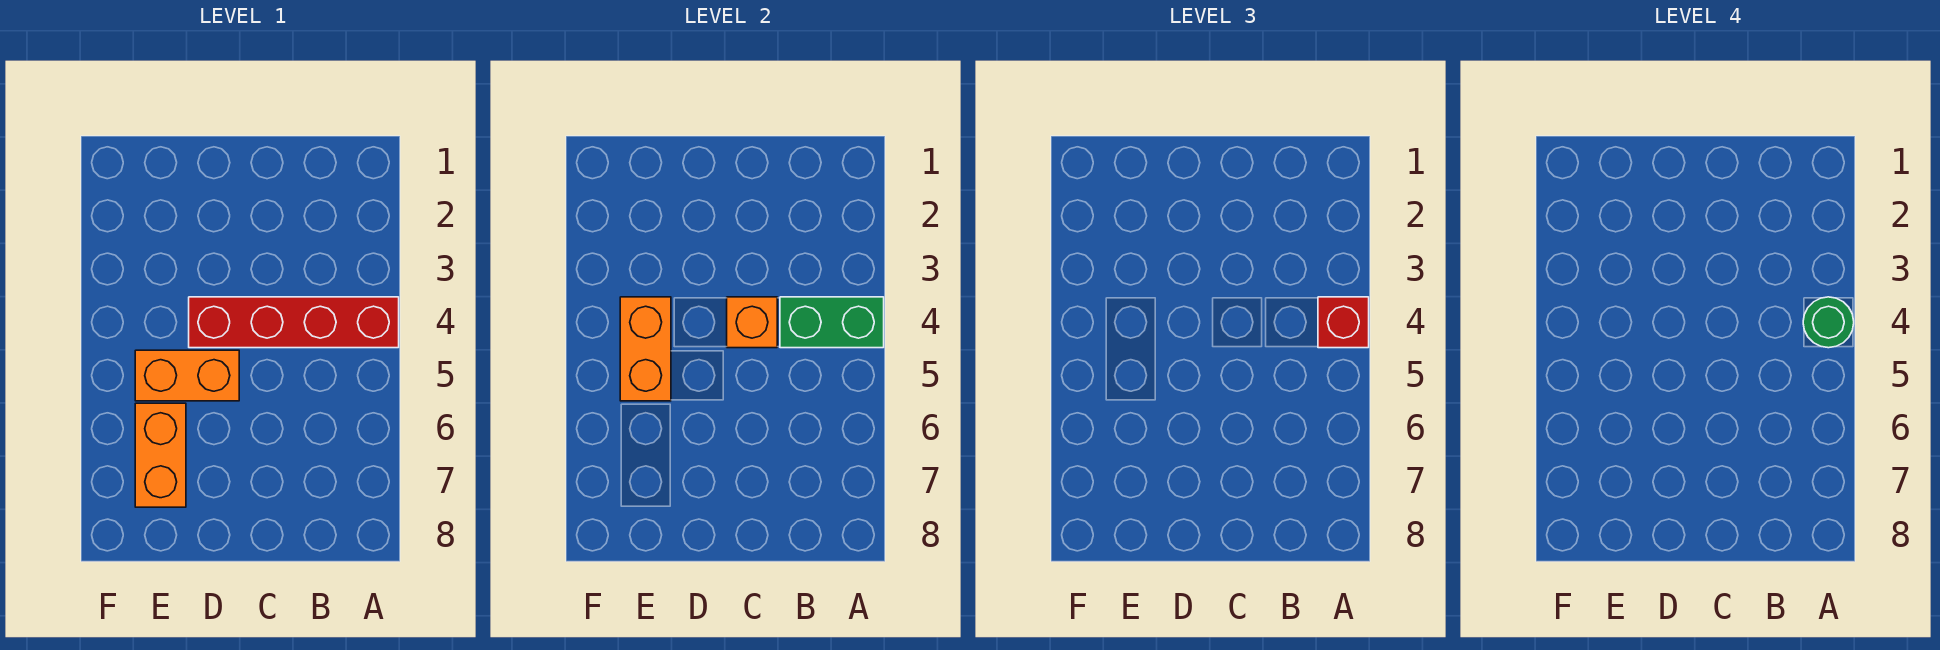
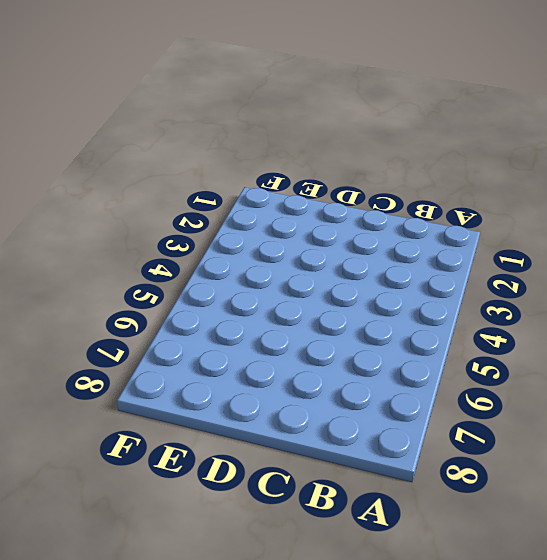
none -> red brick A4:D4 level 1
none -> orange brick D5:E5 level 1

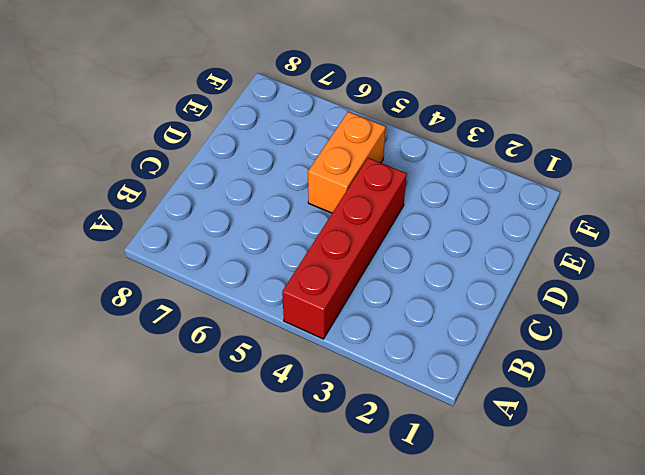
none -> orange brick E6:E7 level 1
none -> green brick A4:B4 level 2

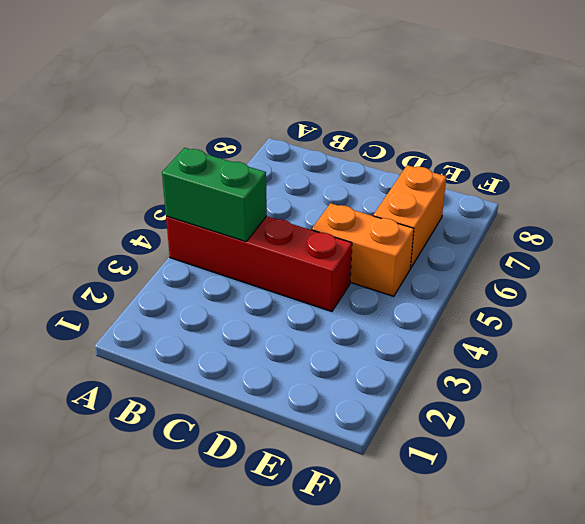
none -> orange brick C4 level 2
none -> orange brick E4:E5 level 2

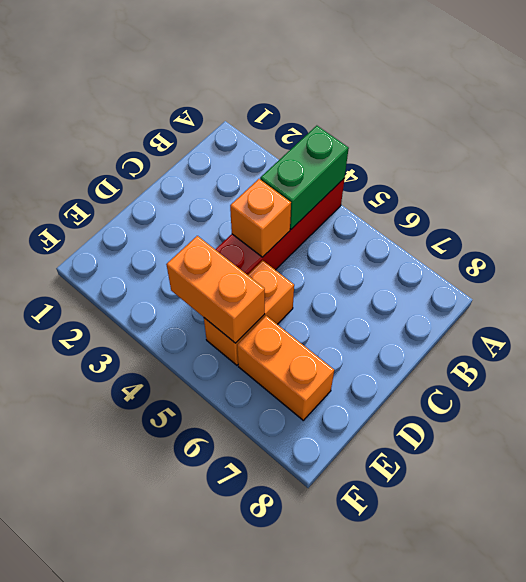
none -> red brick A4 level 3
none -> green round brick A4 level 4

